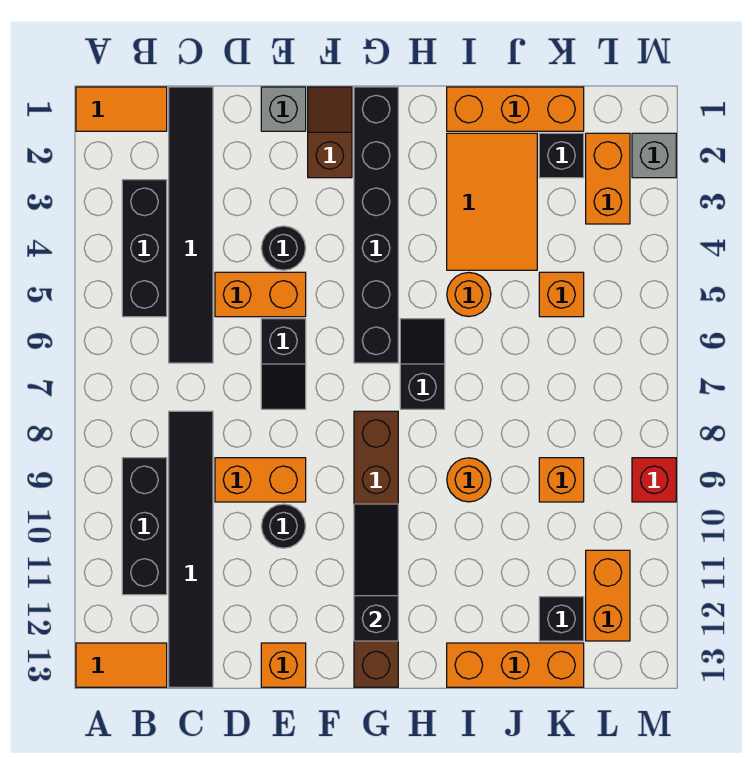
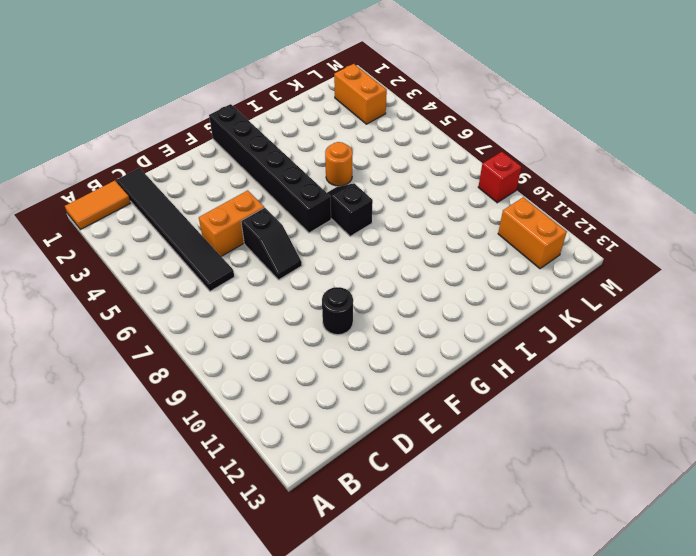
none -> orange tile A13:B13 level 1
none -> black brick B3:B5 level 1
none -> black brick B9:B11 level 1
none -> black tile C8:C13 level 1

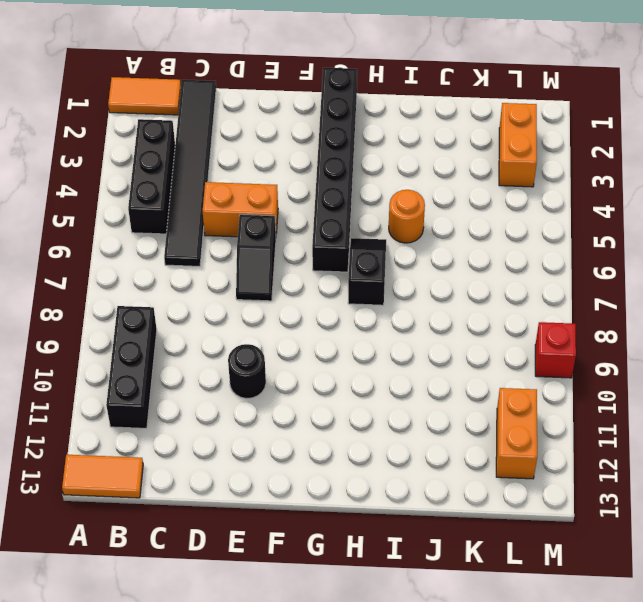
none -> black tile C8:C13 level 1
none -> orange brick D9:E9 level 1
none -> grey brick E1 level 1
none -> black round brick E4 level 1

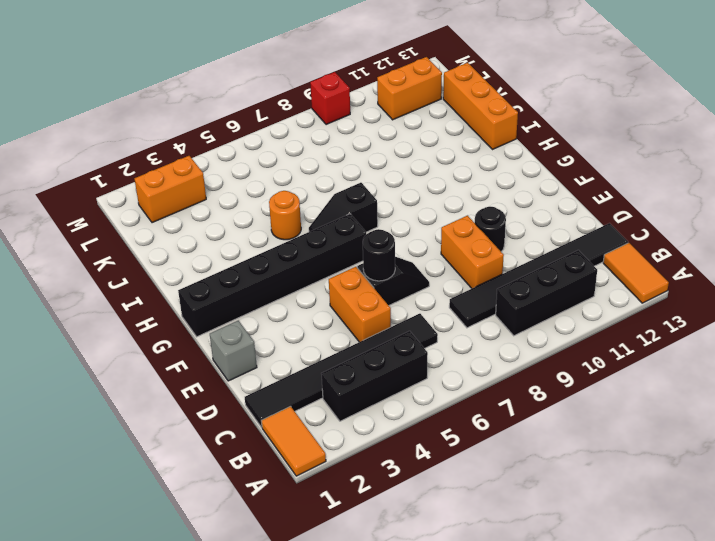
black round brick E6 level 2 -> black round brick E4 level 1
none -> orange brick E13 level 1
none -> brown slope F1:F2 level 1 top 2
none -> brown brick G8:G13 level 1
none -> orange brick I1:K1 level 1

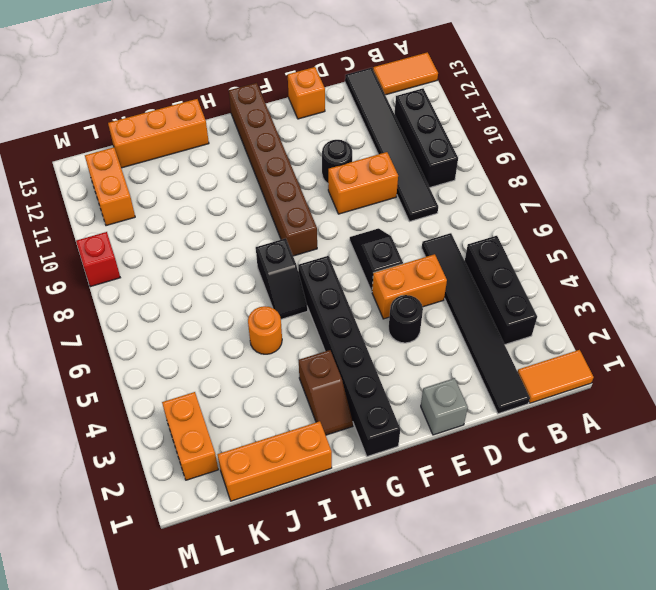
brown slope H2:H3 level 1 top 3 -> brown slope F1:F2 level 1 top 2
none -> orange tile I2:J4 level 1
none -> orange round brick I9 level 1
none -> black brick K2 level 1
none -> orange brick K5 level 1

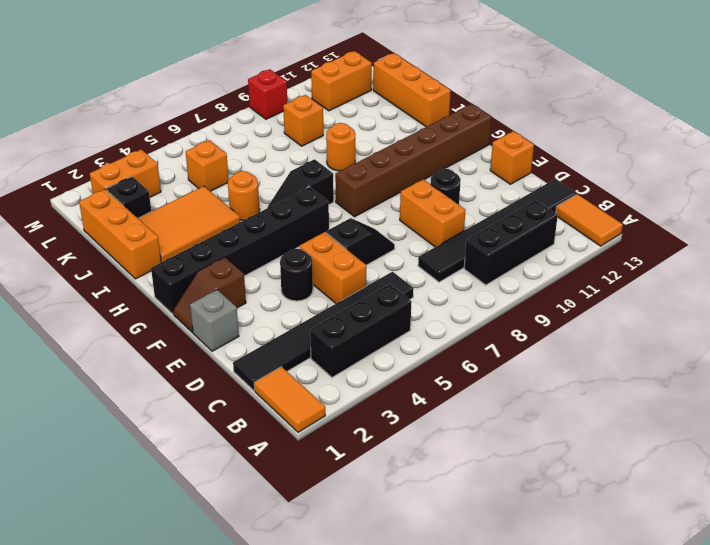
none -> black brick K12 level 1
none -> grey brick M2 level 1
none -> black slope G10:G12 level 2 top 12

